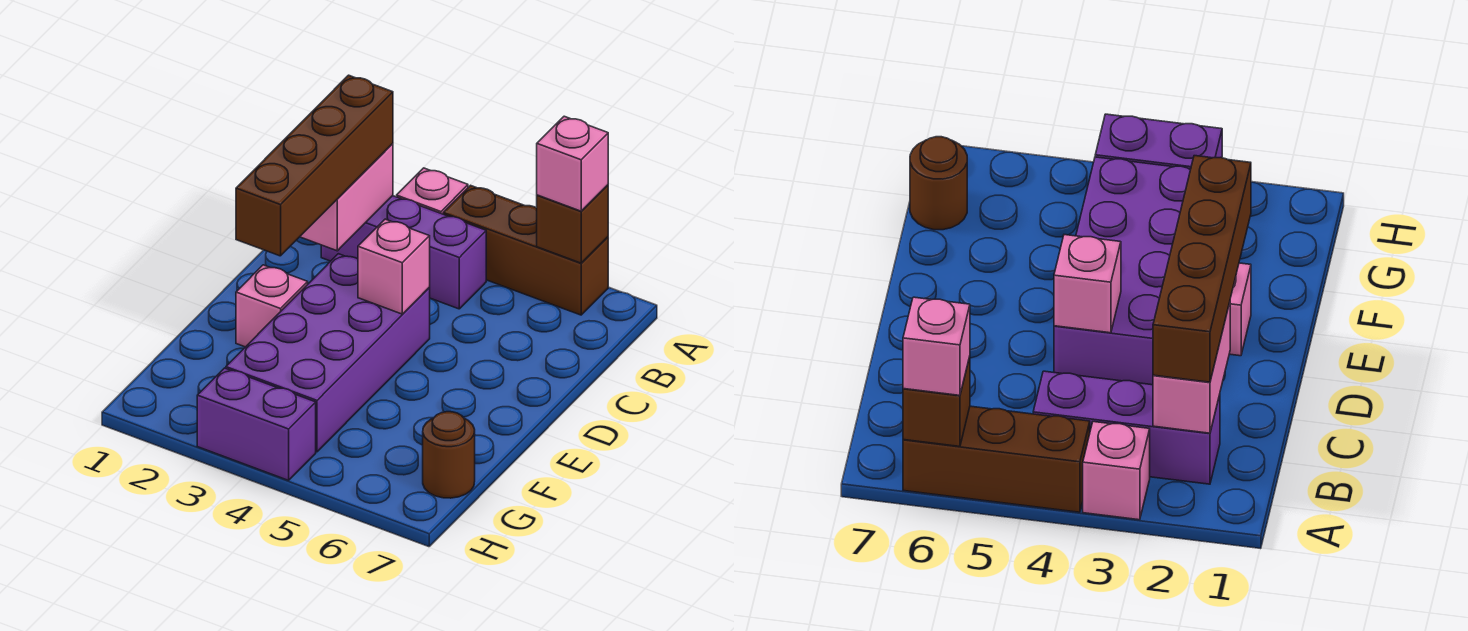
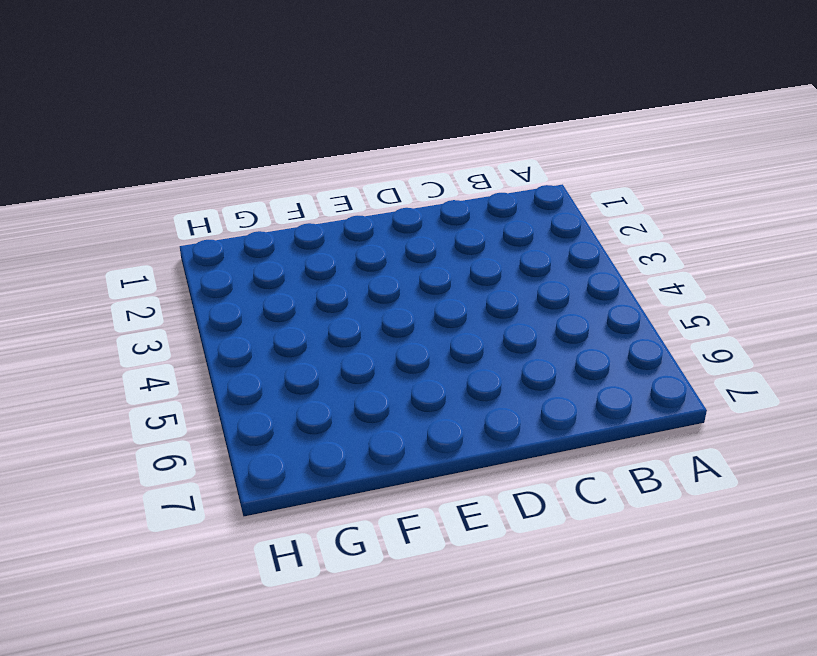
none -> pink brick A3 level 1
none -> brown brick A4:A6 level 1
none -> purple brick B2:B4 level 1

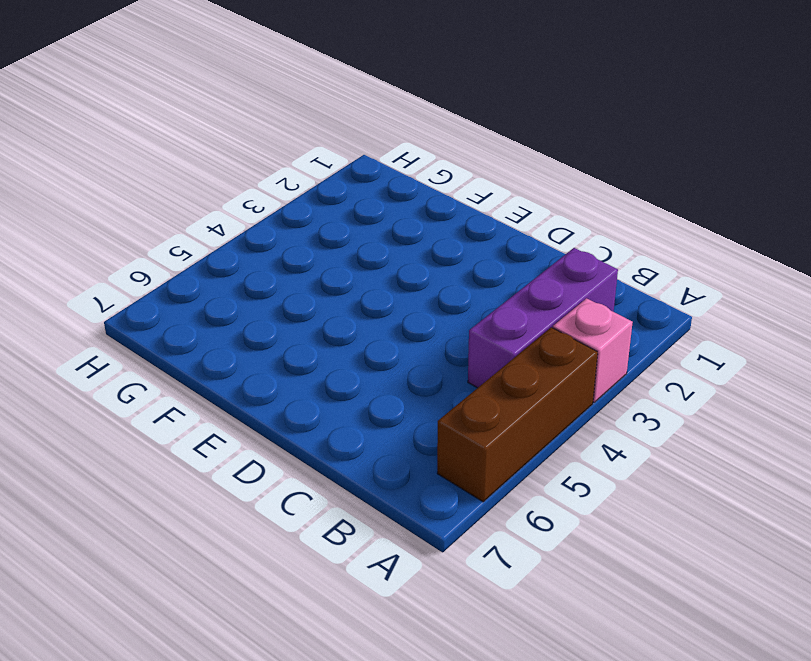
none -> purple brick D3:G4 level 1
none -> pink brick E2 level 1
none -> brown round brick G7 level 1

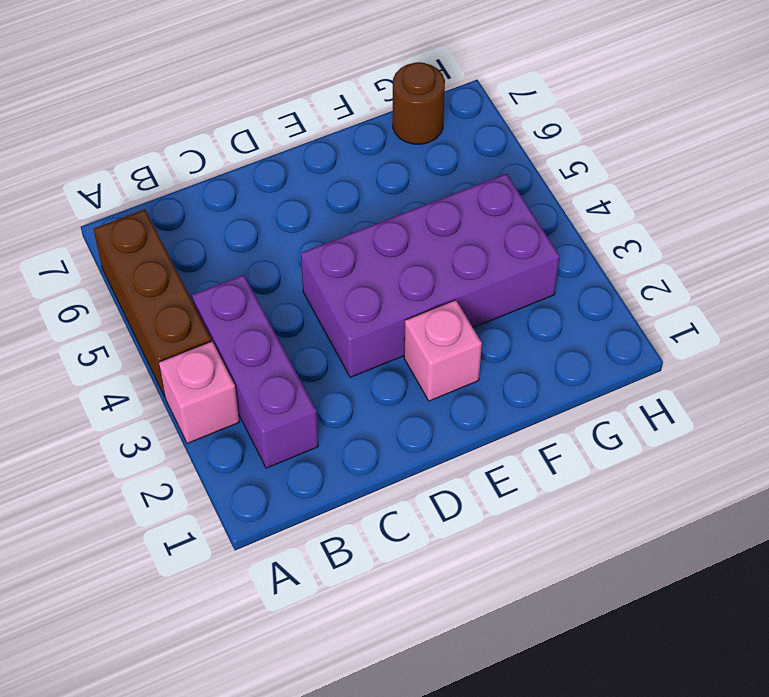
none -> purple brick H3:H4 level 1
none -> brown brick A6 level 2
none -> pink brick B2:C2 level 2

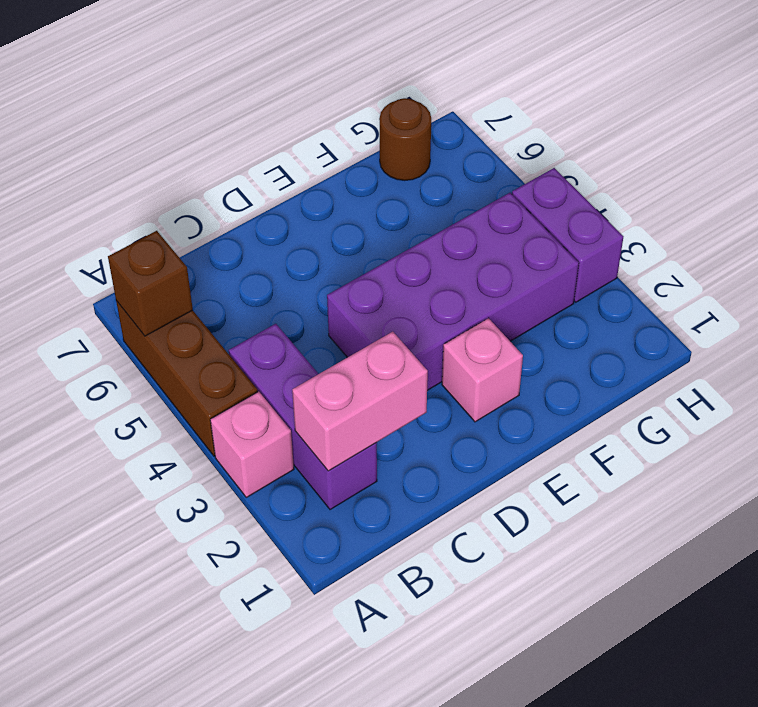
none -> pink brick D4 level 2
none -> pink brick A6 level 3
none -> brown brick B2:E2 level 3

